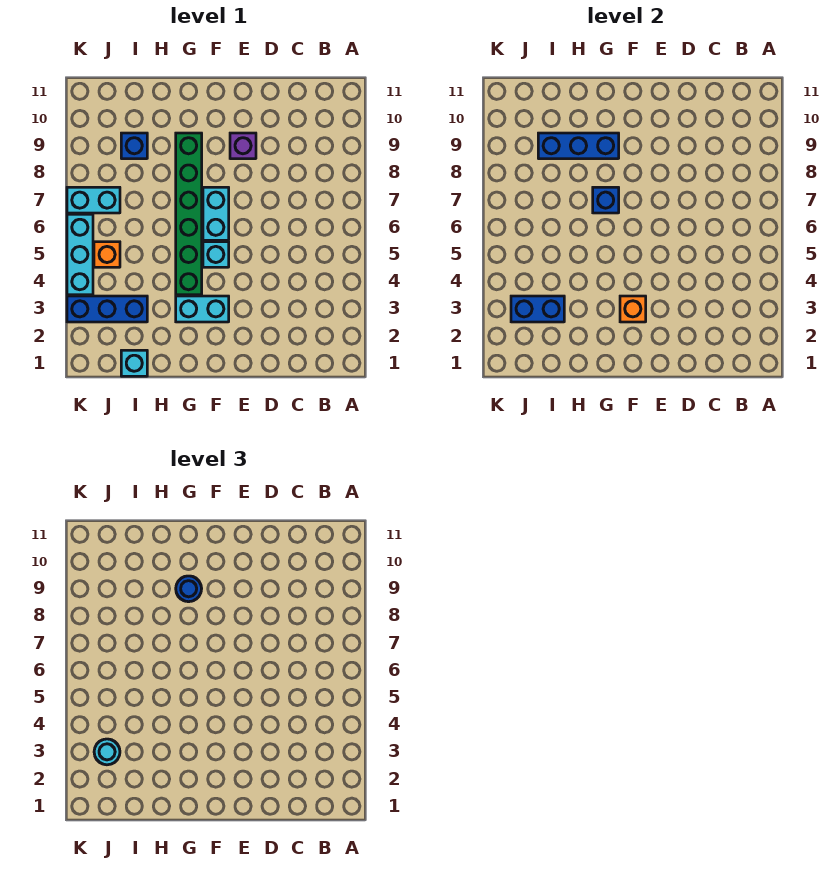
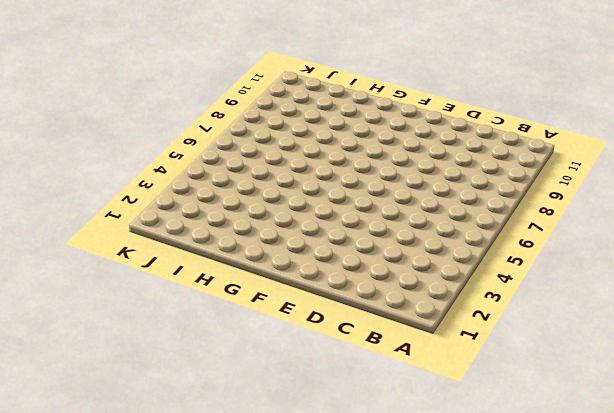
none -> purple brick E9 level 1
none -> cyan brick F3:G3 level 1
none -> cyan brick F5 level 1

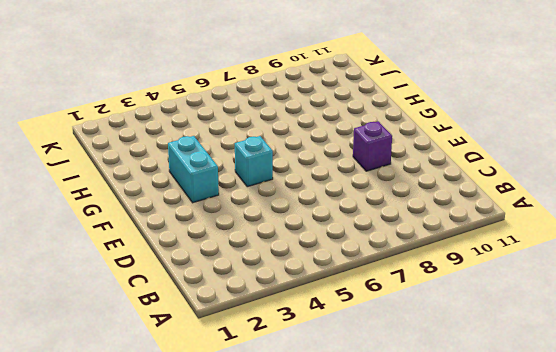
none -> cyan brick F6:F7 level 1
none -> green brick G4:G9 level 1
none -> cyan brick I1 level 1

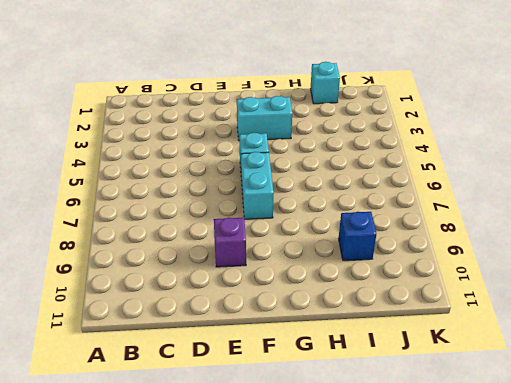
none -> green brick G4:G9 level 1
none -> blue brick I3:K3 level 1
none -> orange brick J5 level 1

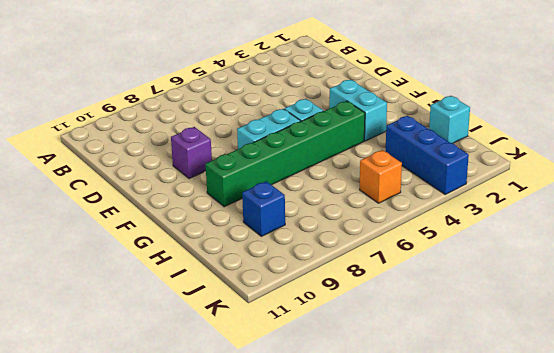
none -> cyan brick J7:K7 level 1
none -> cyan brick K4:K6 level 1
none -> orange brick F3 level 2

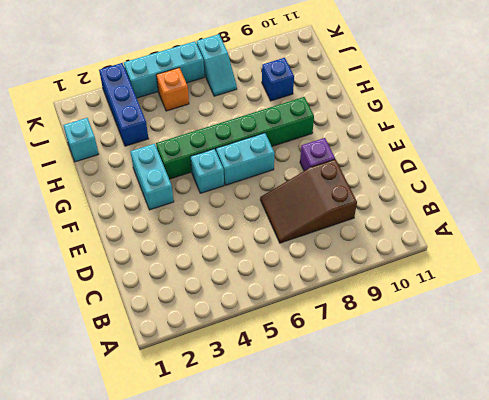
brown slope C7:D9 level 1 top 9 -> none
cyan slope J7:K7 level 1 top K -> cyan brick J7:K7 level 1
none -> orange brick F3 level 2
none -> blue brick G7 level 2
none -> blue brick G9:I9 level 2

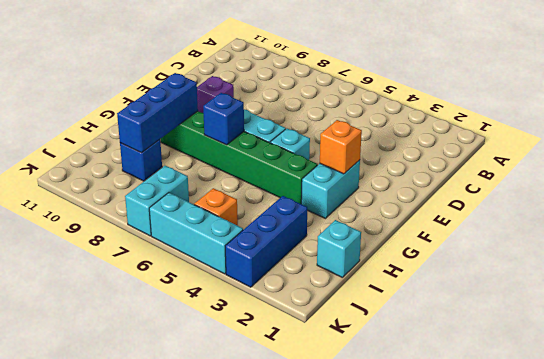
none -> blue brick I3:J3 level 2
none -> blue round brick G9 level 3
none -> cyan round brick J3 level 3

